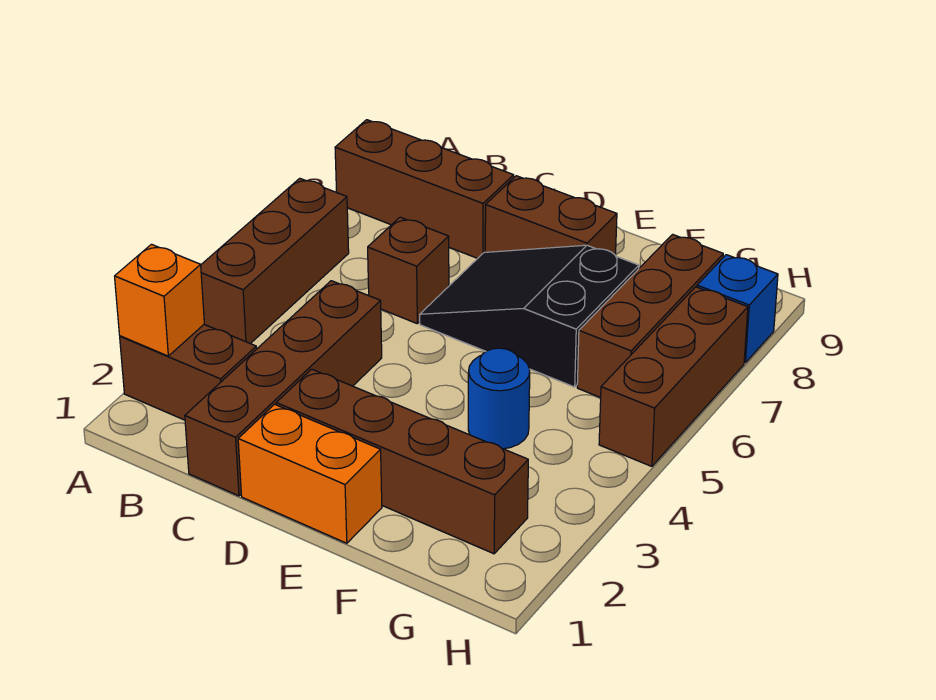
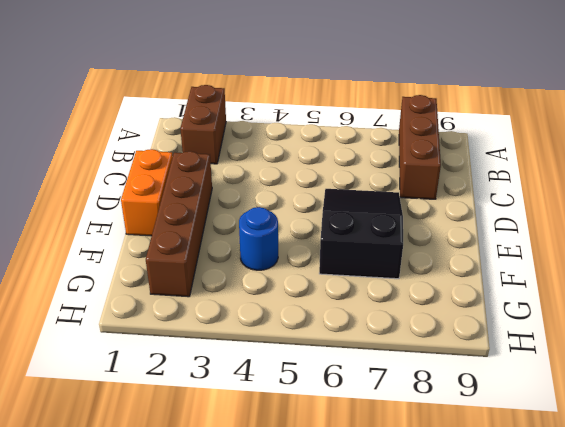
none -> brown brick A4:A6 level 1
none -> brown brick C1:C4 level 1
none -> brown brick C6 level 1

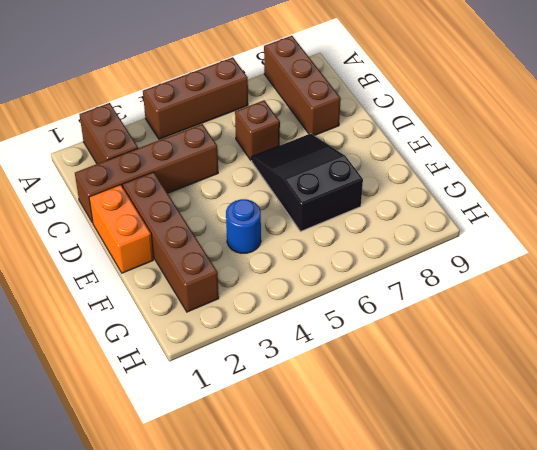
none -> brown brick D8:E8 level 1
none -> brown brick G6:G8 level 1
none -> brown brick H5:H7 level 1

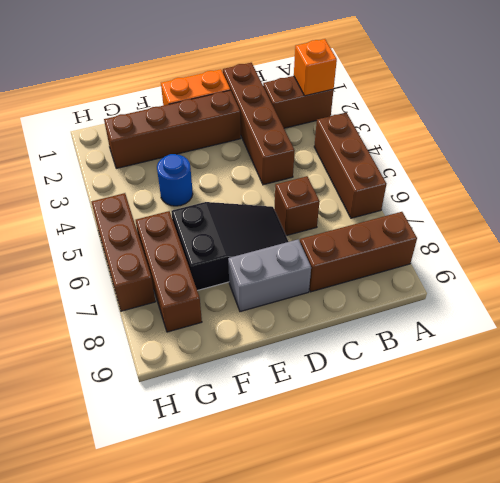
grey brick D8:E8 level 1 -> brown brick D8:E8 level 1
none -> blue brick H8 level 1

